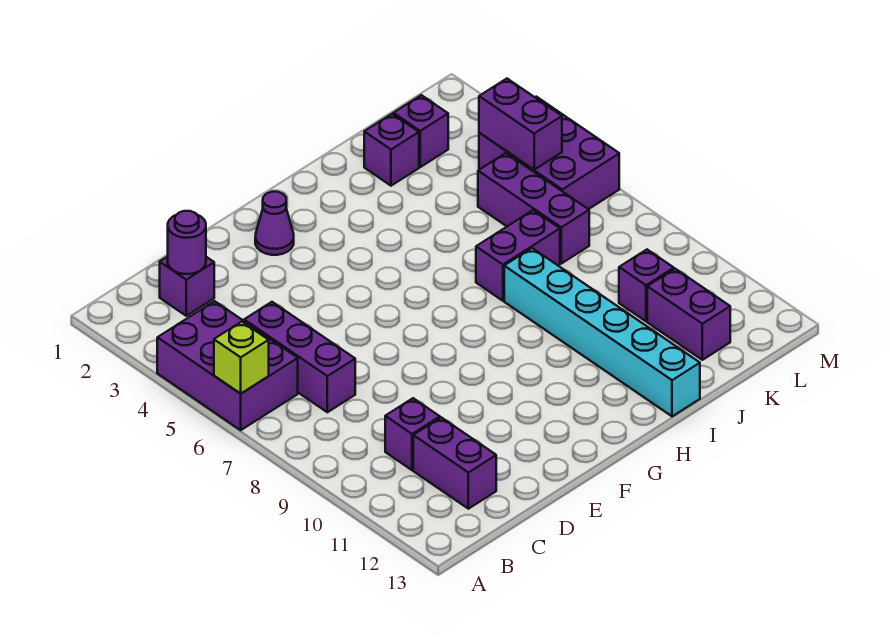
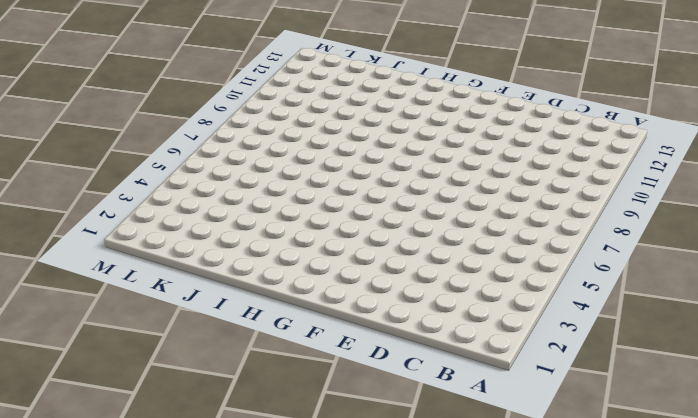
none -> purple brick A4:B6 level 1
none -> purple brick C2 level 1
none -> purple brick C5:C7 level 1

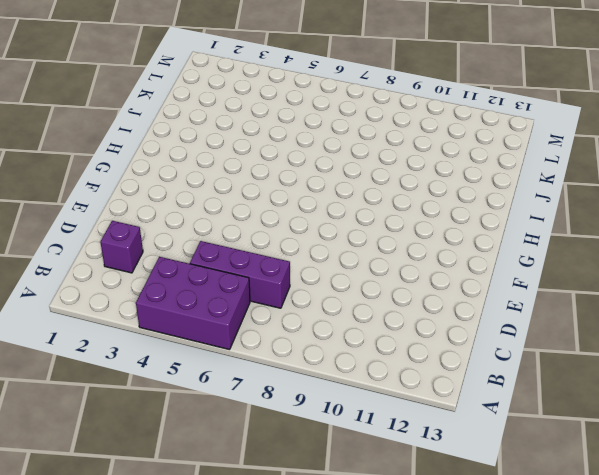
none -> purple brick C10 level 1
none -> purple brick C11:C12 level 1
none -> purple cone F2 level 1

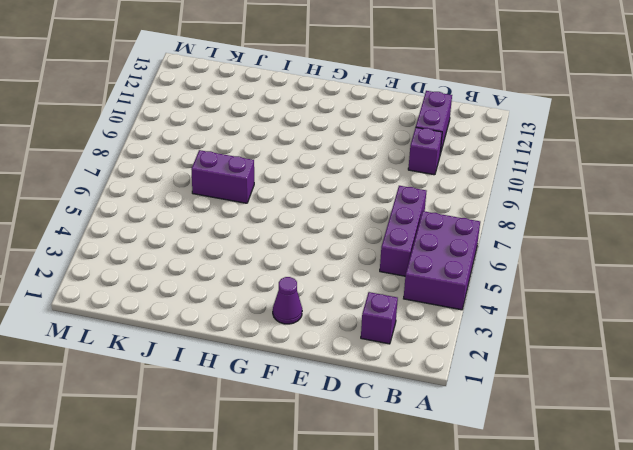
none -> cyan brick I8:I13 level 1
none -> purple brick J2 level 1
none -> purple brick K2 level 1

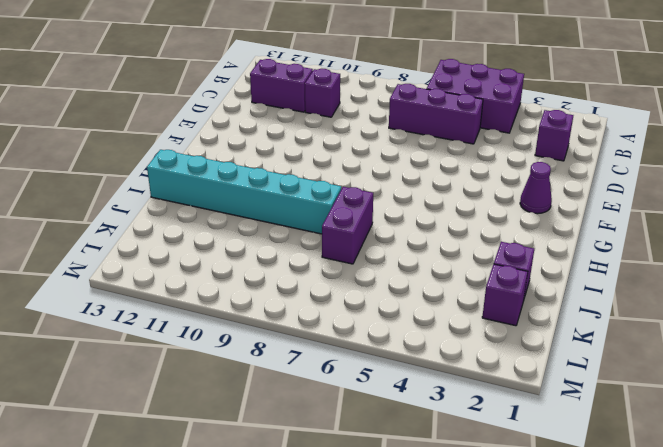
none -> purple brick K5:K7 level 1
none -> purple brick K10 level 1
none -> purple brick K11:K12 level 1

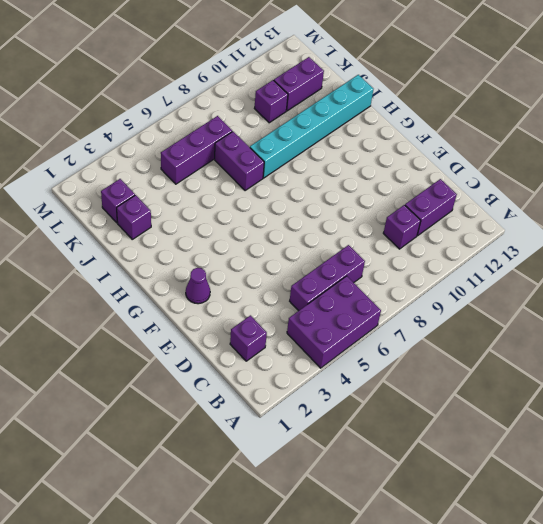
none -> purple brick L4:M6 level 1
none -> lime brick A6 level 2
none -> purple round brick C2 level 2

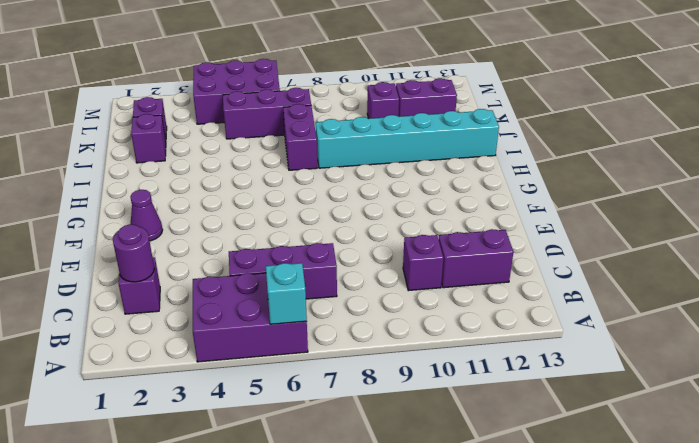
cyan brick A6 level 2 -> lime brick A6 level 2
none -> purple brick L4:L5 level 2

